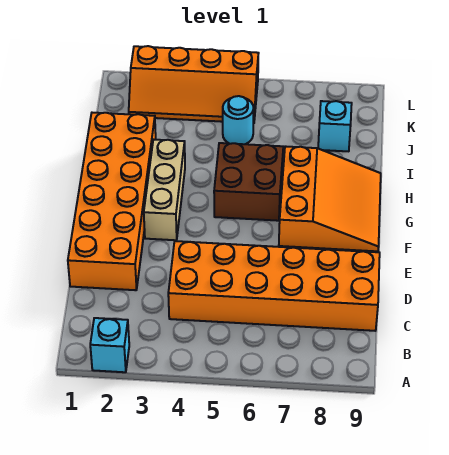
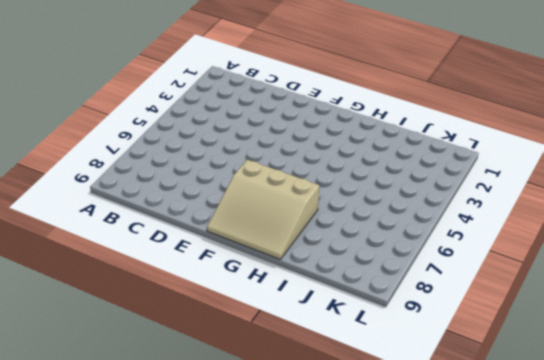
tan slope F7:H9 level 1 top 7 -> orange slope F7:H9 level 1 top 7
none -> cyan brick A2 level 1
none -> orange brick C4:D9 level 1

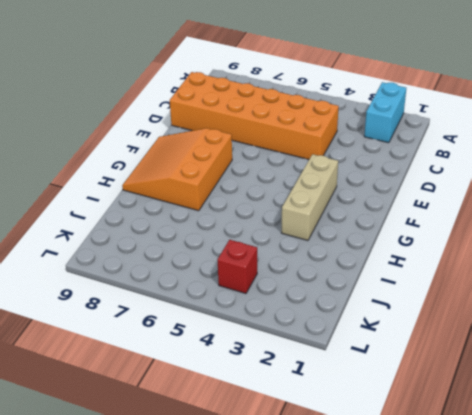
cyan brick A2:B2 level 1 -> cyan brick A2 level 1
red brick K4 level 1 -> orange slope K2:L5 level 1 top L
none -> orange brick D1:I2 level 1
none -> brown brick G5:H6 level 1

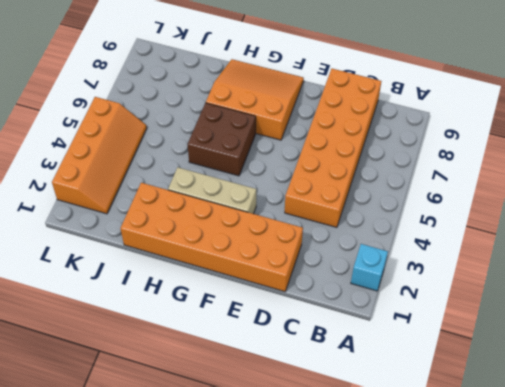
none -> cyan round brick J5 level 1
none -> cyan brick J8 level 1

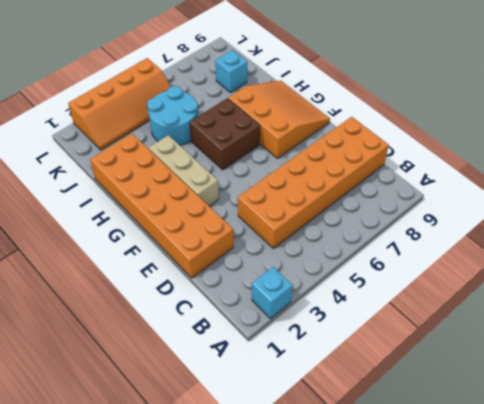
cyan round brick I4:J5 level 1 -> cyan round brick J5 level 1

